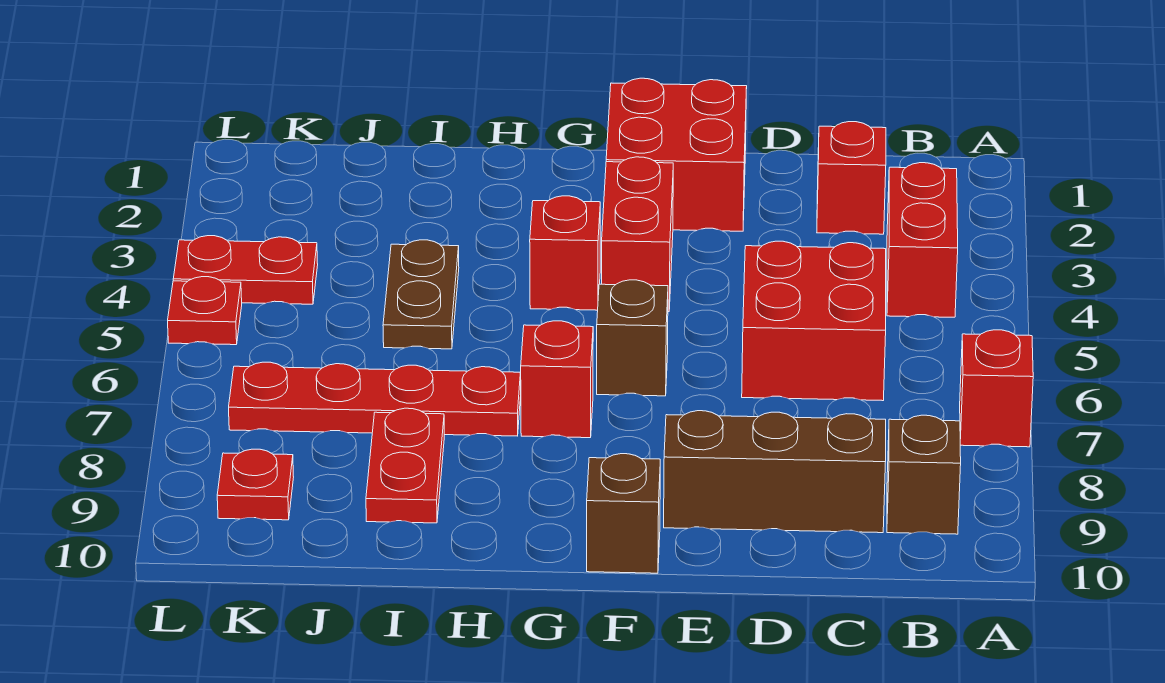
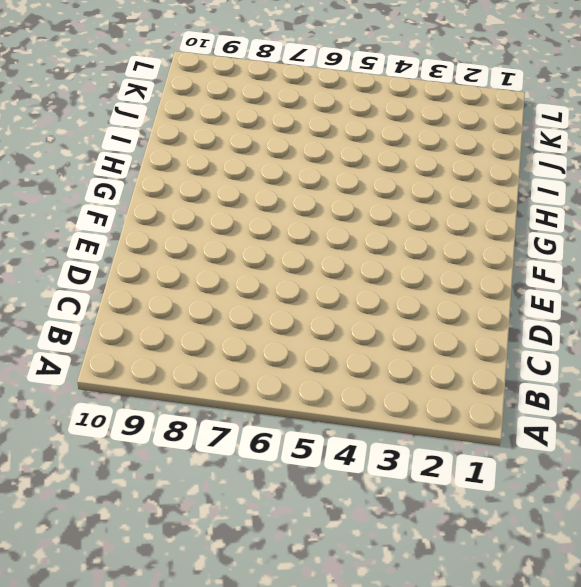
none -> red brick A7 level 1
none -> red brick B3:B4 level 1
none -> brown brick B9 level 1

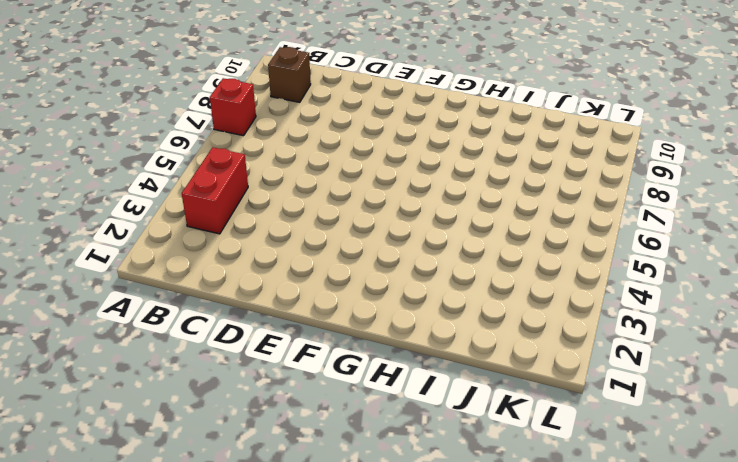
none -> red brick C2 level 1
none -> red brick C5:D6 level 1
none -> brown brick C9:E9 level 1

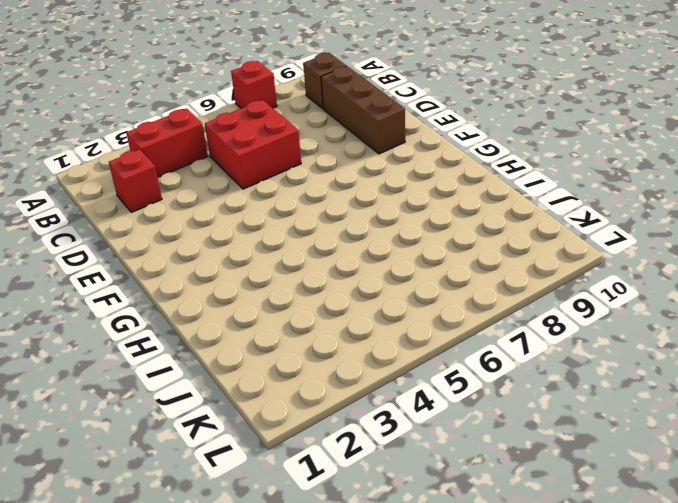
none -> red brick E1:F2 level 1
none -> red brick F3:F4 level 1
none -> brown brick F6 level 1

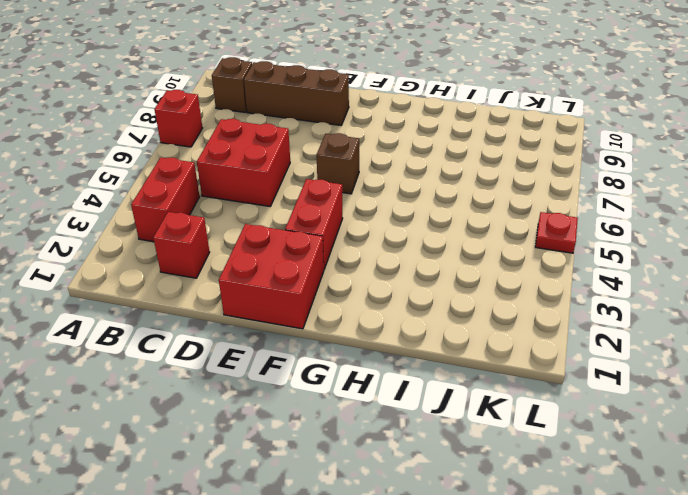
none -> brown brick F10 level 1
none -> red brick G4 level 1
none -> red brick G7 level 1

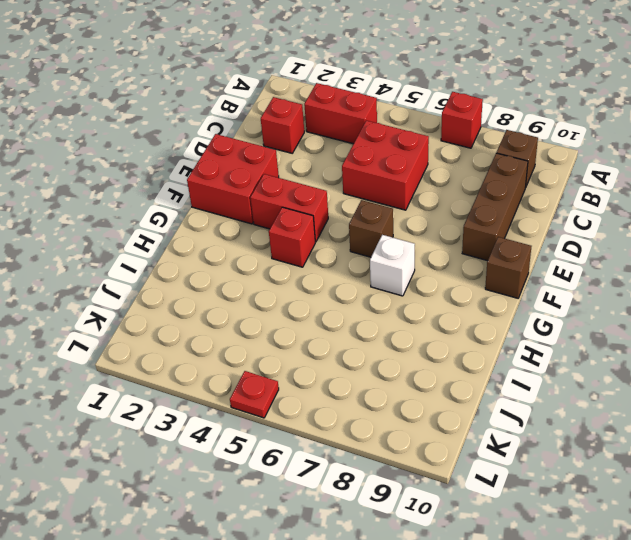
white brick G7 level 1 -> red brick G7 level 1
none -> red plate H7:K7 level 1
none -> brown plate I4:I5 level 1
none -> red plate I8:I9 level 1

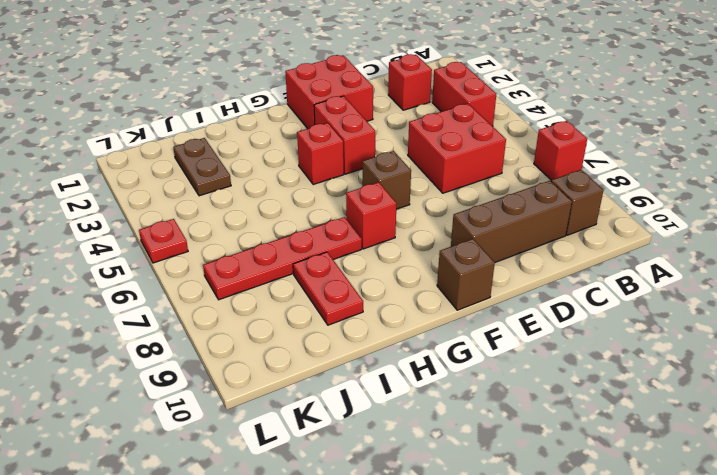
brown plate J2:J3 level 1 -> brown plate I4:I5 level 1
none -> red plate K4:L4 level 1
none -> red plate K9 level 1

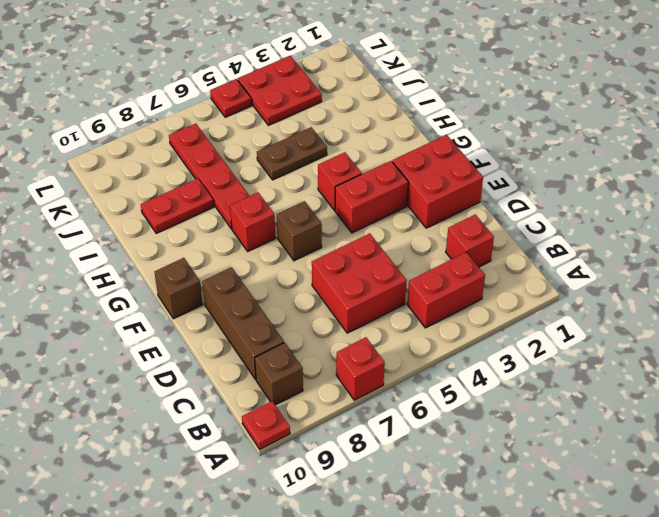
red plate A10 level 1 -> red plate K9 level 1
red plate K3:L4 level 1 -> red plate K4:L4 level 1

